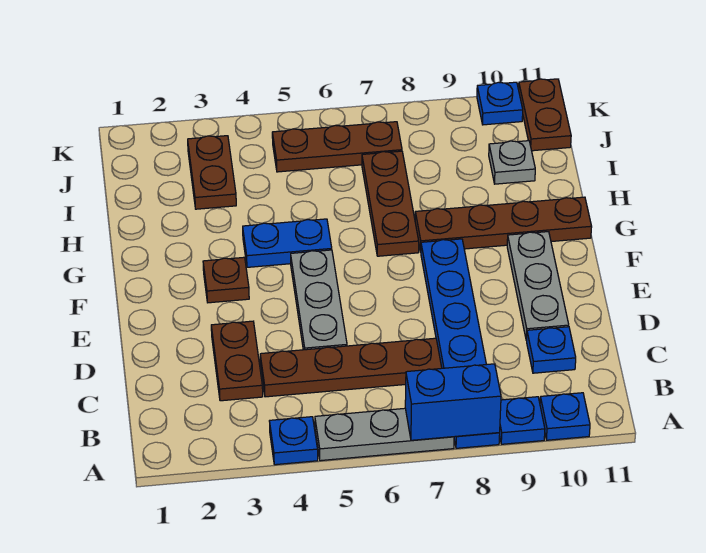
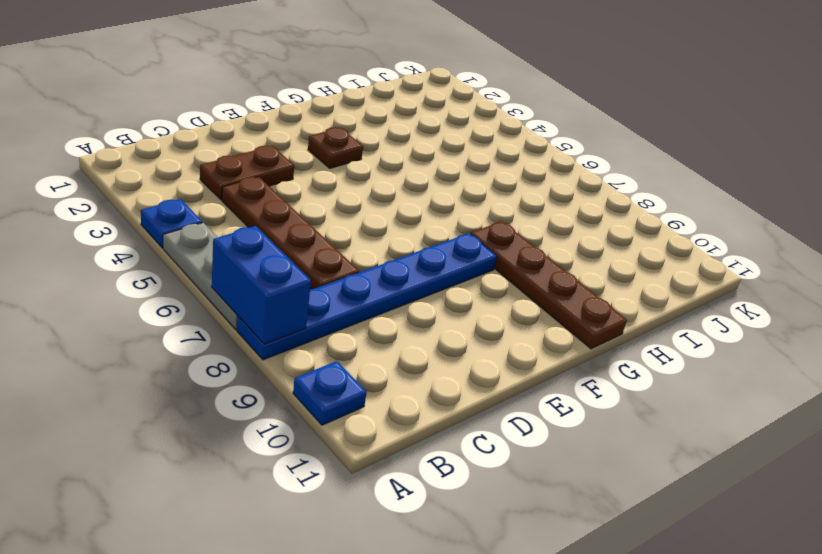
none -> blue plate A9 level 1
none -> blue plate C10 level 1
none -> grey plate D5:F5 level 1

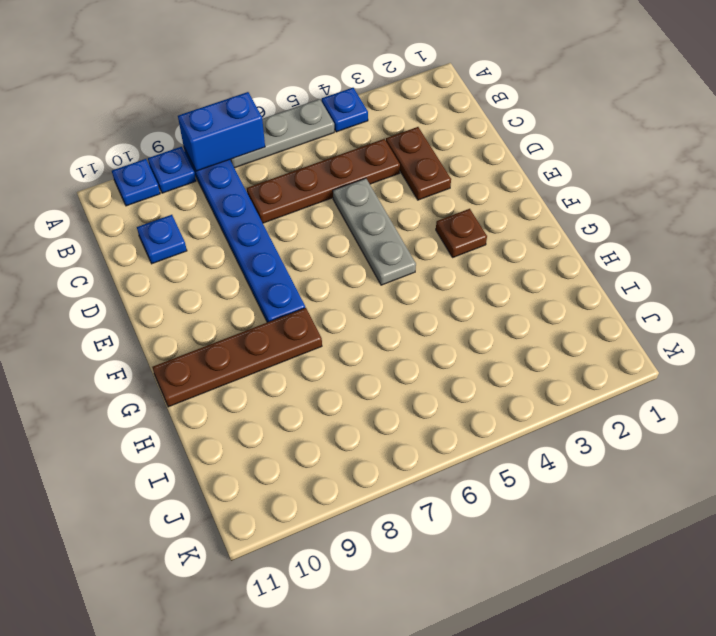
none -> grey plate D10:F10 level 1
none -> blue plate G4:G5 level 1
none -> brown plate G7:I7 level 1

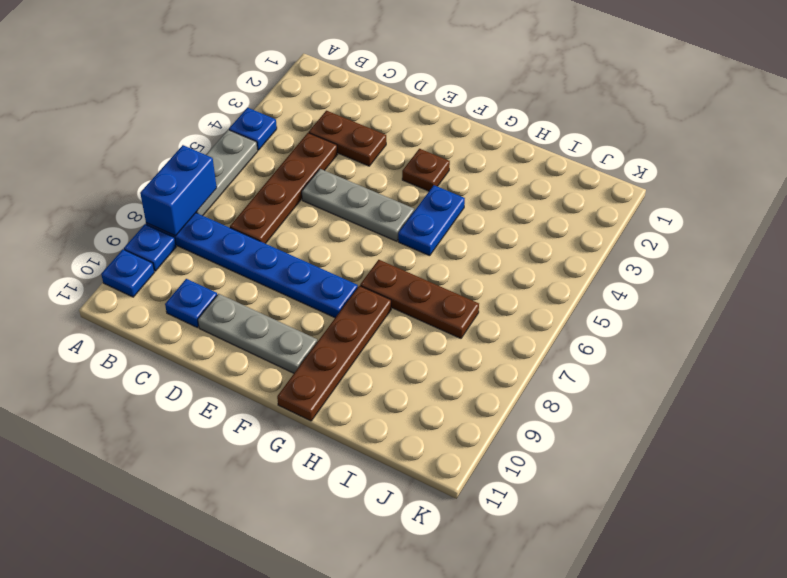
none -> brown plate I3:J3 level 1
none -> grey plate I10 level 1
none -> brown plate J5:J7 level 1

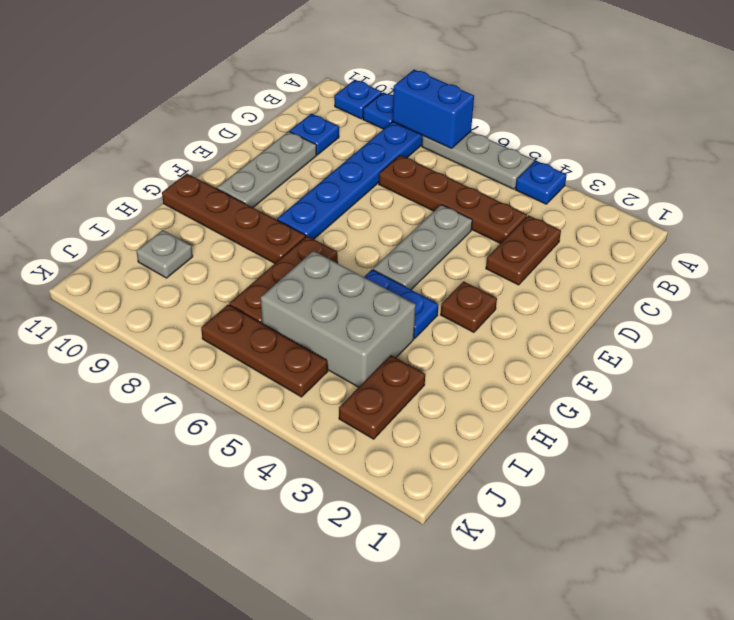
grey brick H4:I6 level 1 -> none
none -> brown plate J11:K11 level 1
none -> blue plate K10 level 1

